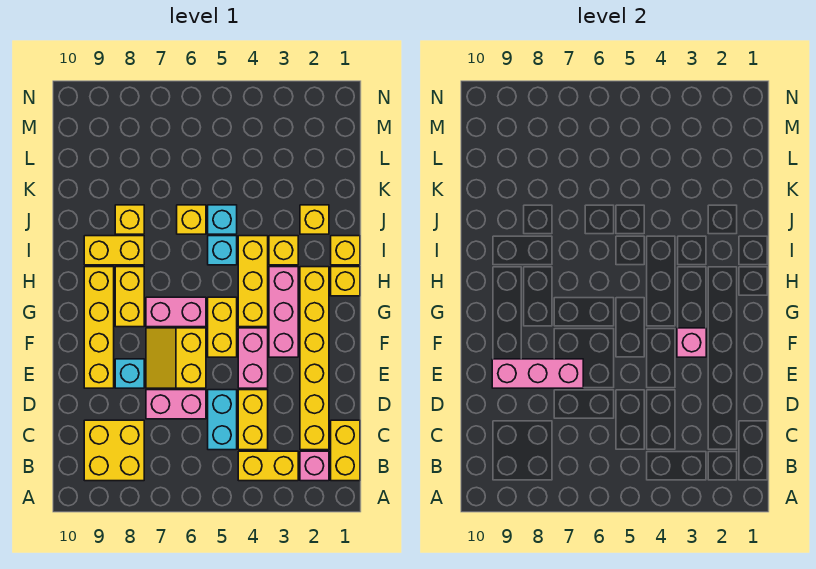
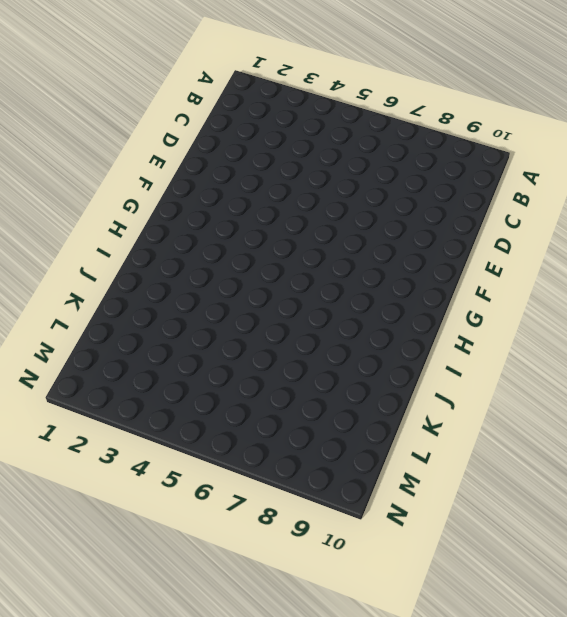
none -> yellow brick B1:C1 level 1
none -> pink brick B2 level 1
none -> yellow brick B3:B4 level 1

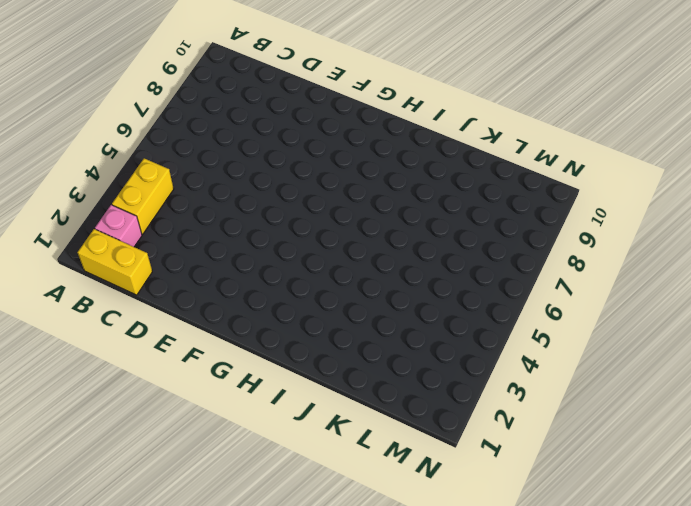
none -> yellow brick B8:C9 level 1
none -> yellow brick C2:H2 level 1
none -> yellow brick C4:D4 level 1

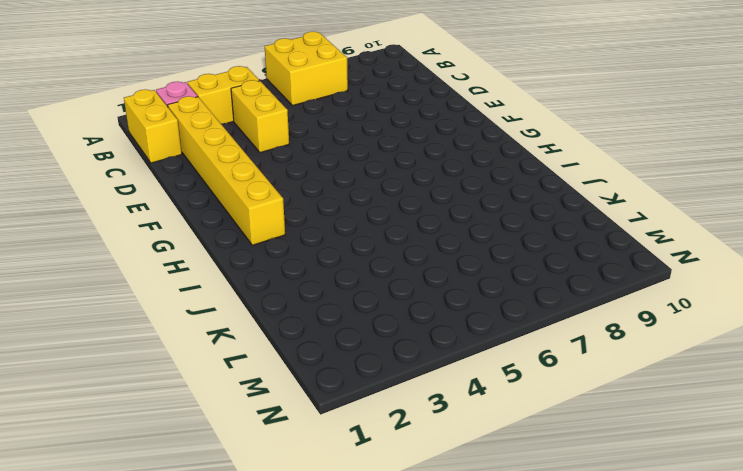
yellow brick A6:B7 level 1 -> yellow brick B8:C9 level 1
none -> cyan brick C5:D5 level 1
none -> pink brick D6:D7 level 1
none -> pink brick E4:F4 level 1

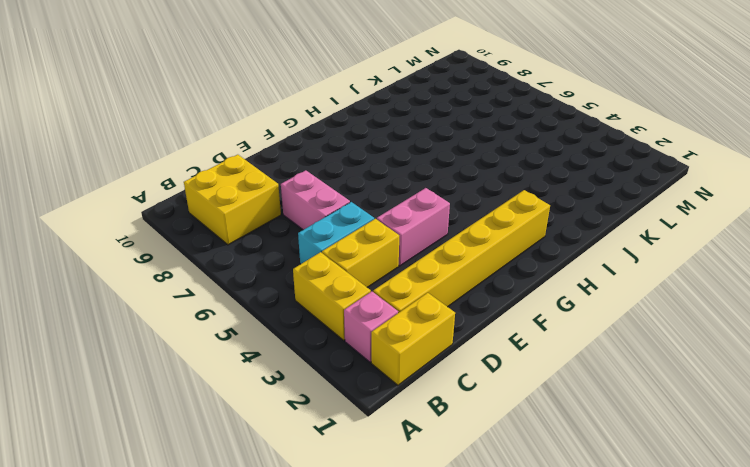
none -> yellow slope E6:F7 level 1 top 6
none -> cyan brick E8 level 1
none -> yellow brick E9:H9 level 1

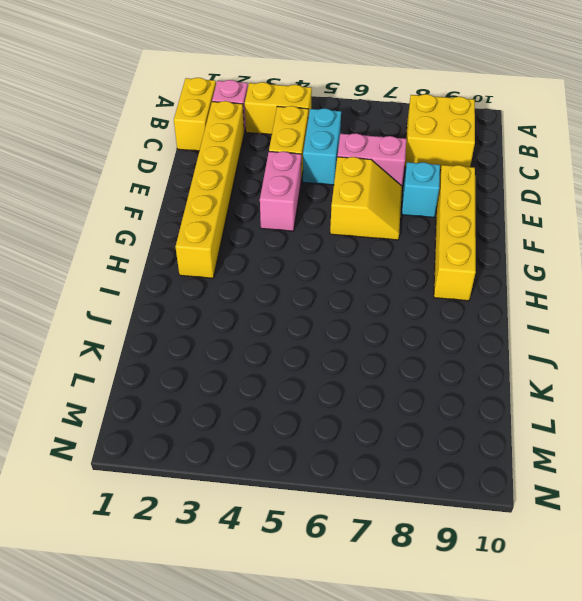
none -> pink brick F3:H3 level 1
none -> yellow brick F5:G5 level 1
none -> yellow brick G4:I4 level 1

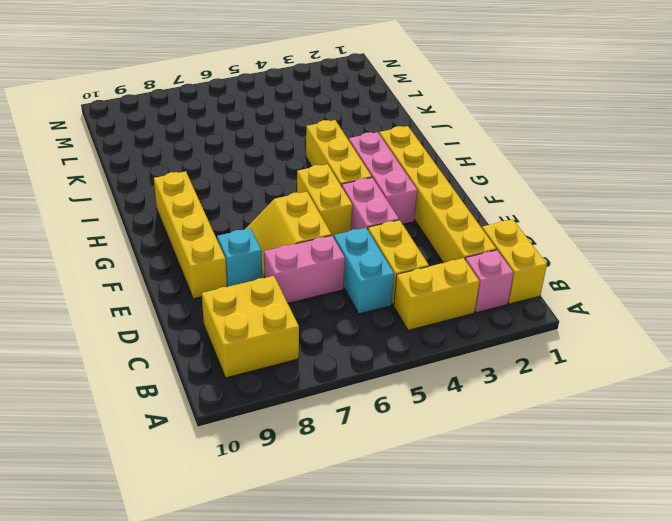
none -> pink brick G6:G7 level 1
none -> yellow brick G8:H8 level 1
none -> yellow brick H1 level 1

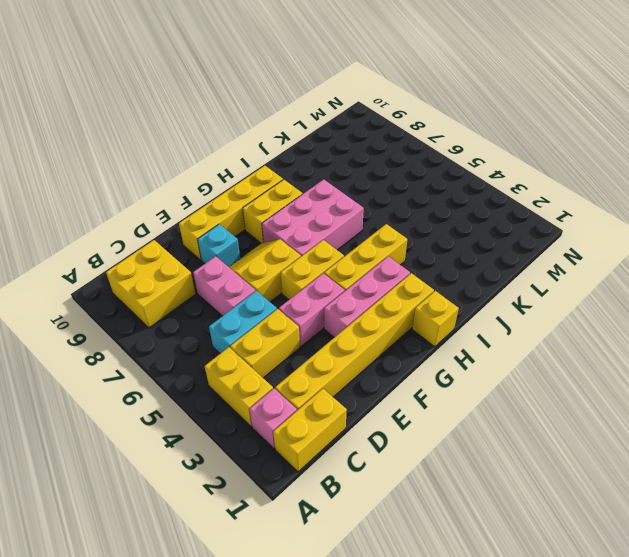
pink brick G6:I7 level 1 -> pink brick G6:G7 level 1
none -> yellow brick I1 level 1
none -> yellow brick I3 level 1
none -> cyan brick I5 level 1

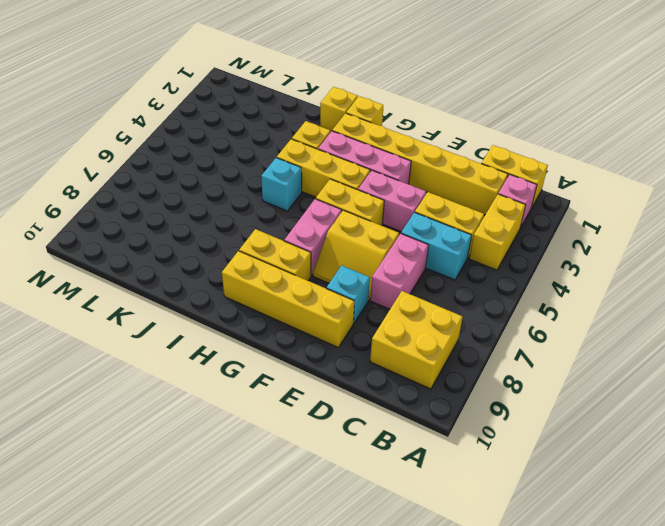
none -> yellow brick I8:I9 level 1
none -> yellow brick J2 level 1
none -> cyan brick J5 level 1

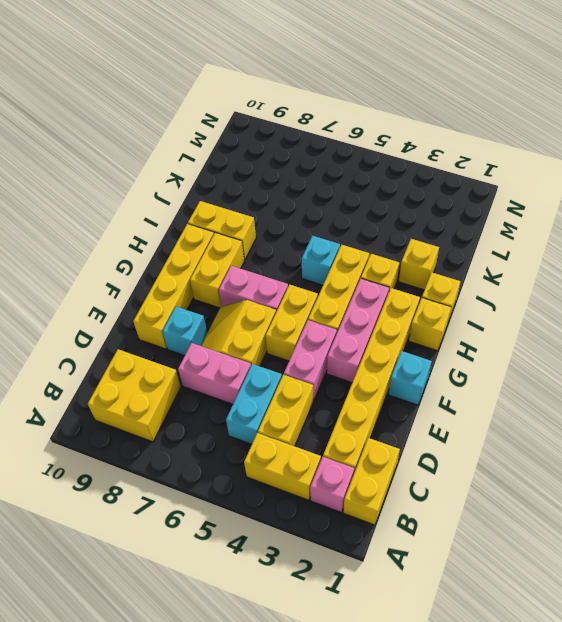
cyan brick F1 level 1 -> cyan brick J5 level 1
none -> yellow brick J6 level 1
none -> yellow brick J8 level 1
none -> pink brick E7:E9 level 2

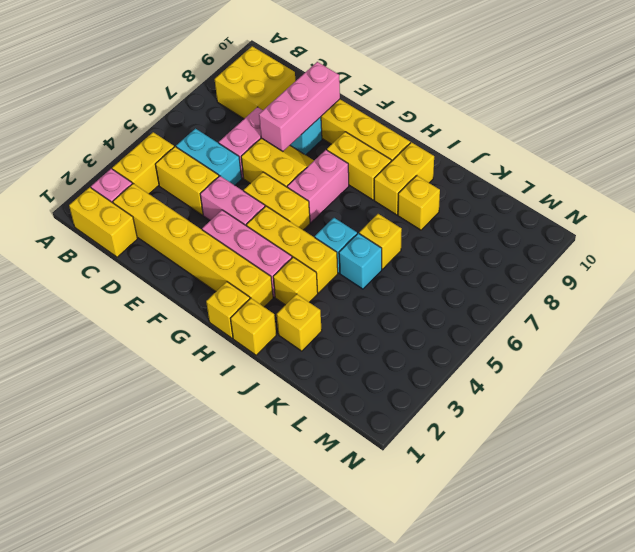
none -> pink brick F3 level 2

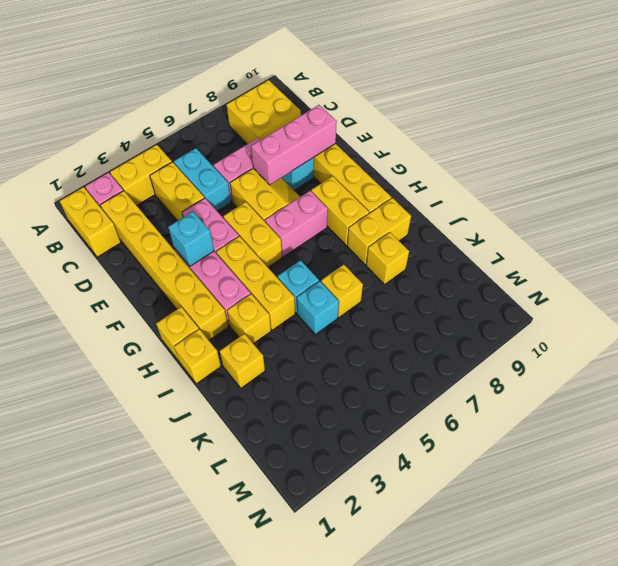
cyan brick F3 level 2 -> pink brick F3 level 2

